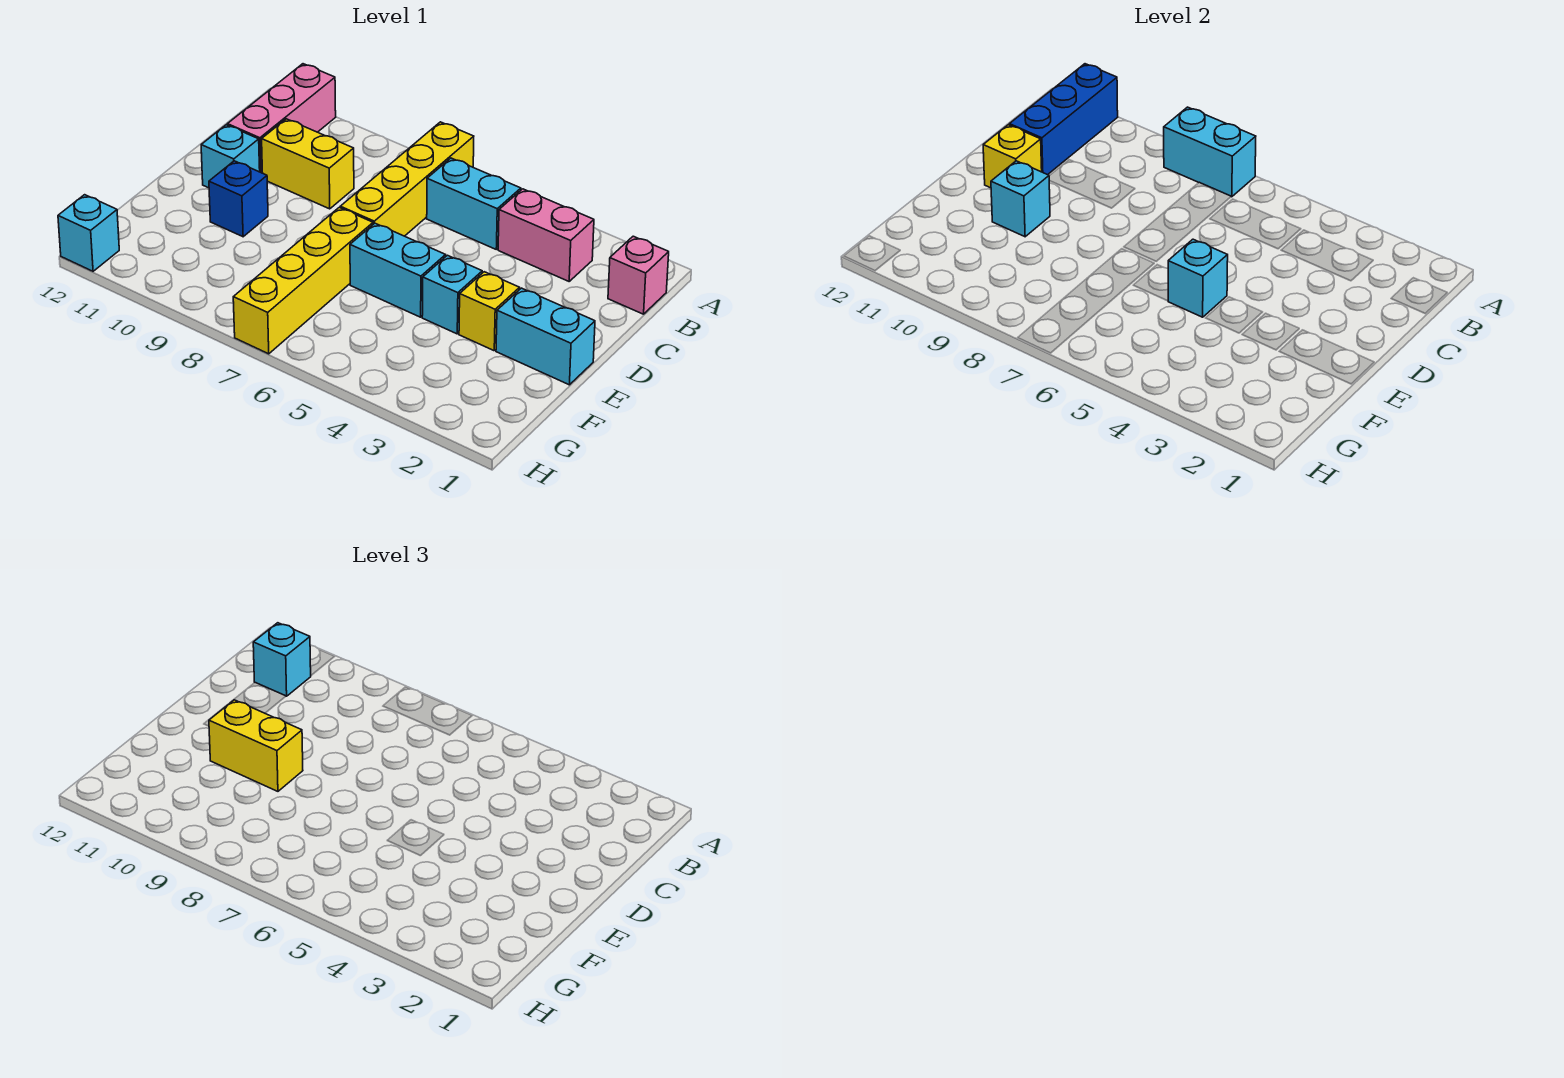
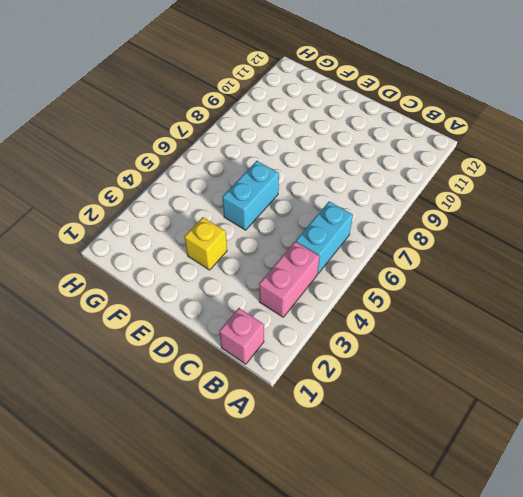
none -> yellow brick A7:D7 level 1
none -> pink brick A11:C11 level 1
none -> yellow brick C9:C10 level 1

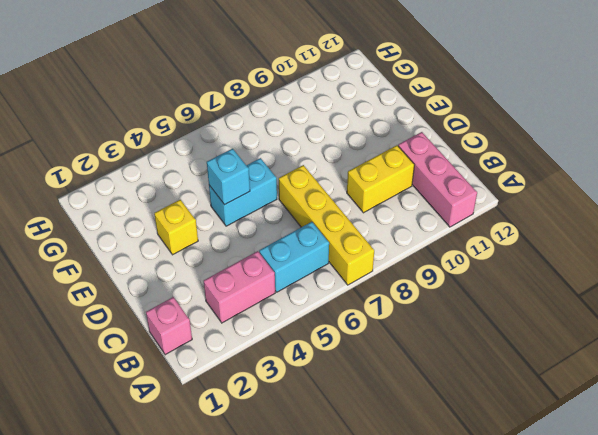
none -> cyan brick D11 level 1
none -> cyan brick E1:E2 level 1
none -> cyan brick E4 level 1

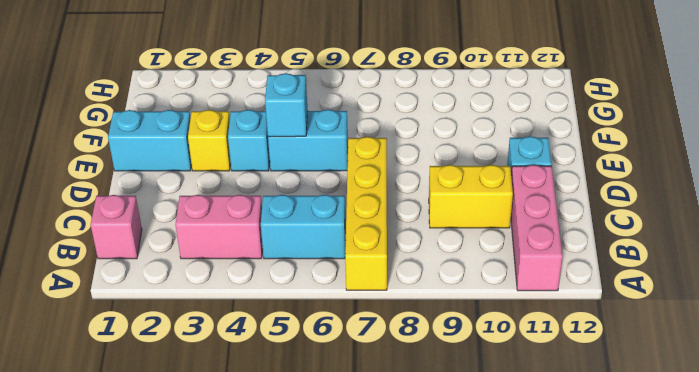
none -> yellow brick E7:H7 level 1
none -> blue brick E10 level 1
none -> cyan brick H12 level 1

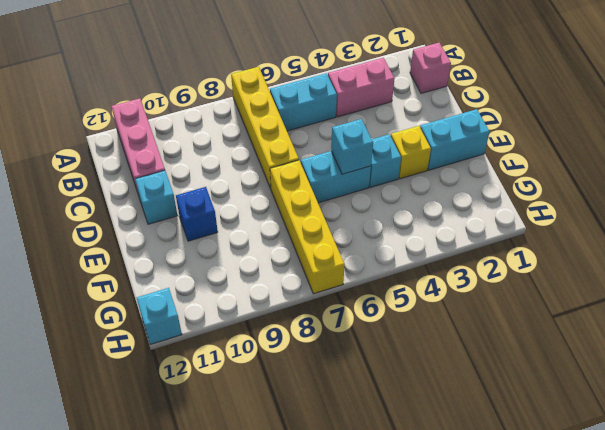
none -> yellow brick C9:C10 level 1
none -> cyan brick A7:A8 level 2
none -> blue brick A11:C11 level 2

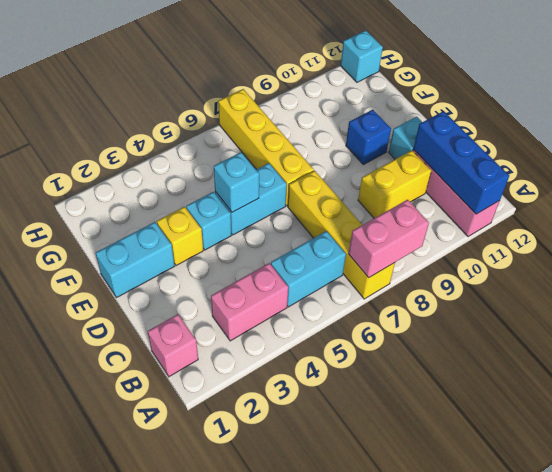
pink brick A7:A8 level 2 -> cyan brick A7:A8 level 2
none -> yellow brick D11 level 2
none -> cyan brick E10 level 2
none -> cyan brick B11 level 3

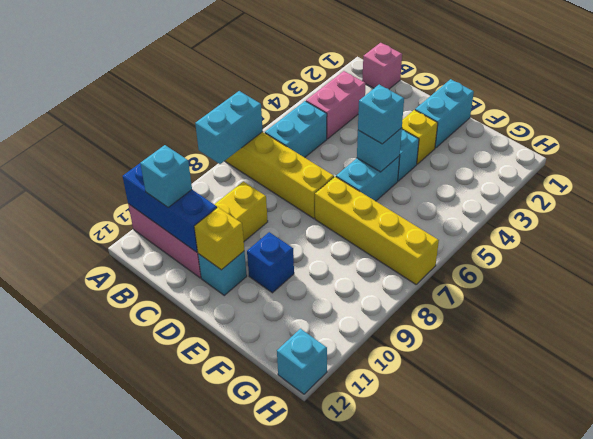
cyan brick E5 level 3 -> cyan brick E10 level 2
none -> yellow brick E9:E10 level 3

